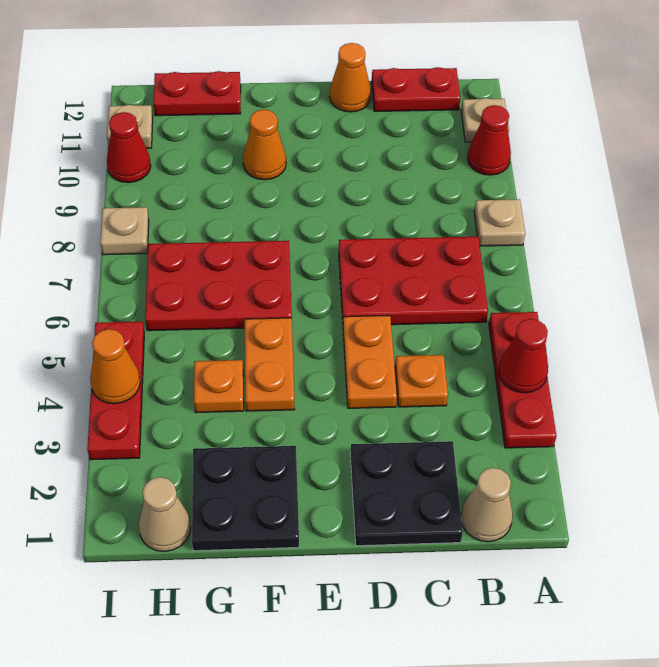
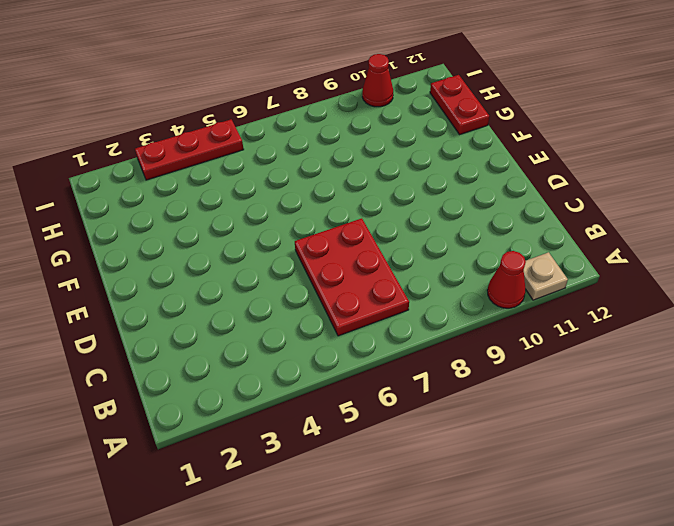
none -> red plate A3:A5 level 1
none -> tan plate A8 level 1
none -> tan cone B1 level 1

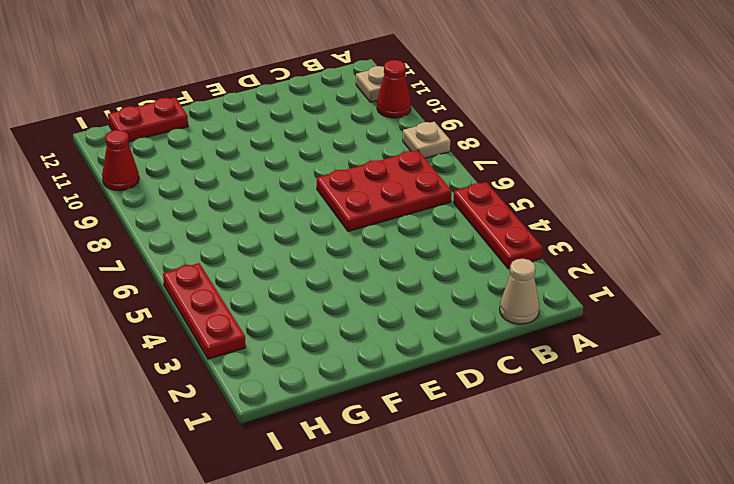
none -> red plate B12:C12 level 1
none -> black plate C1:D2 level 1
none -> orange plate C4 level 1

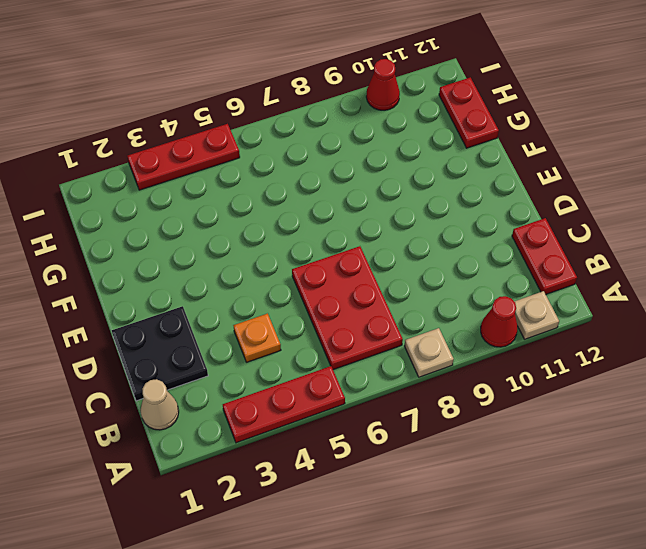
none -> orange plate D4:D5 level 1
none -> orange cone D12 level 1
none -> black plate F1:G2 level 1

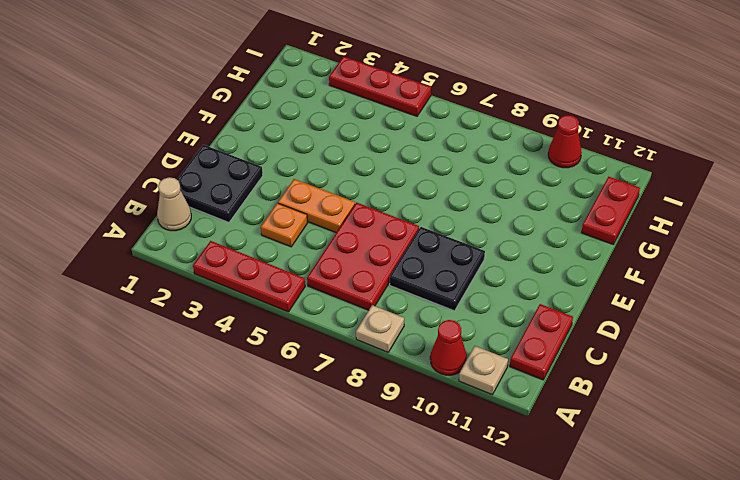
black plate C8:D9 level 1 -> black plate F1:G2 level 1
none -> orange cone D12 level 1
none -> orange plate F4:F5 level 1
none -> red plate F6:H7 level 1

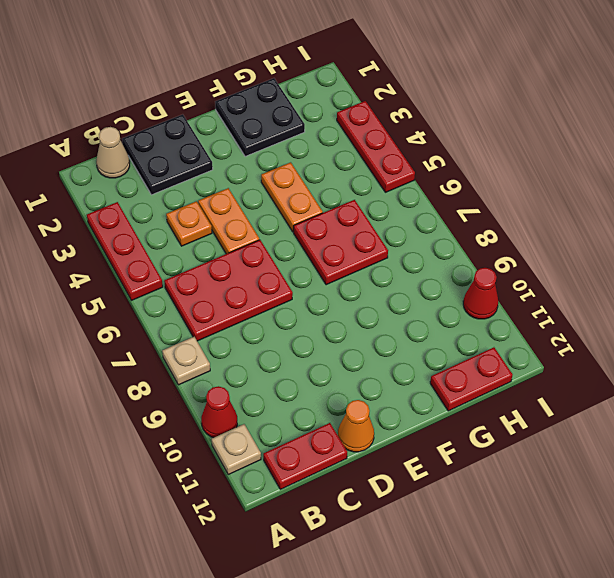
red plate F6:G7 level 1 -> red plate F6:H7 level 1
none -> orange cone F10 level 1
none -> orange plate G4 level 1
none -> tan cone H1 level 1

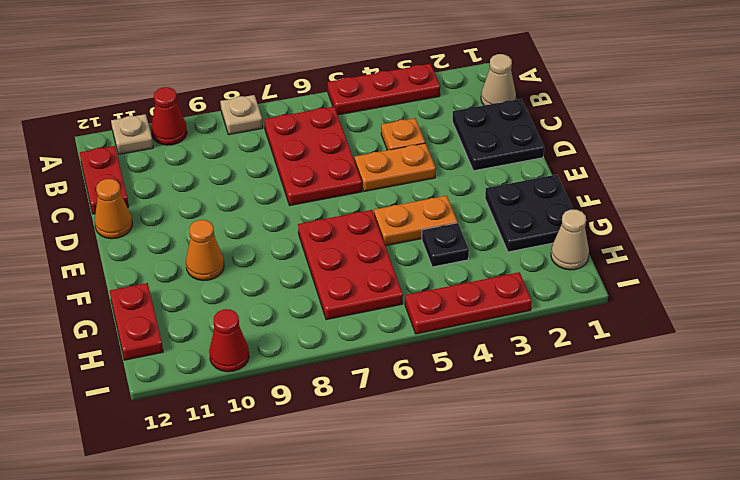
black plate G4 level 1 -> orange plate G4 level 1
none -> tan plate I8 level 1
none -> tan plate I11 level 1
none -> red cone A4 level 2

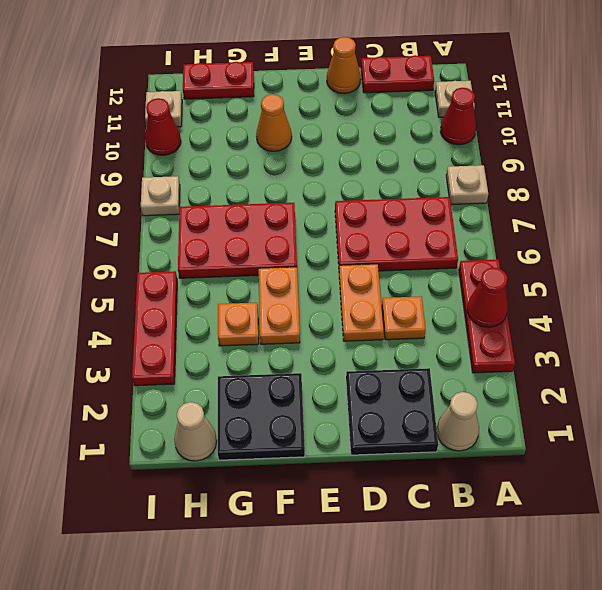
none -> orange cone I4 level 2

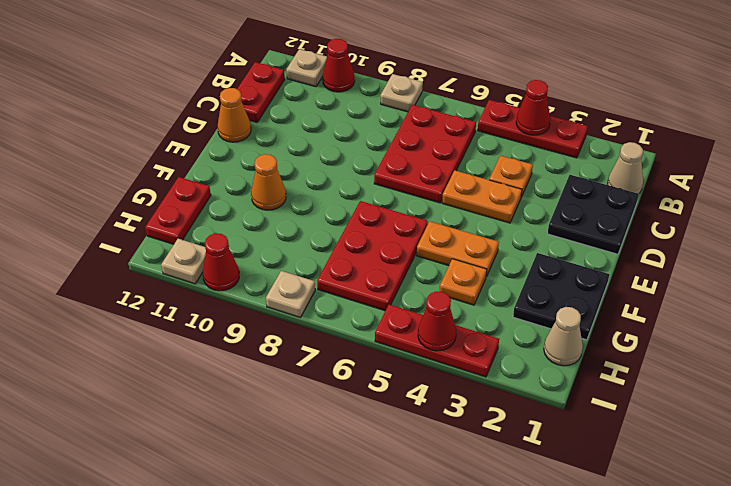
red cone I4 level 2 -> orange cone I4 level 2

